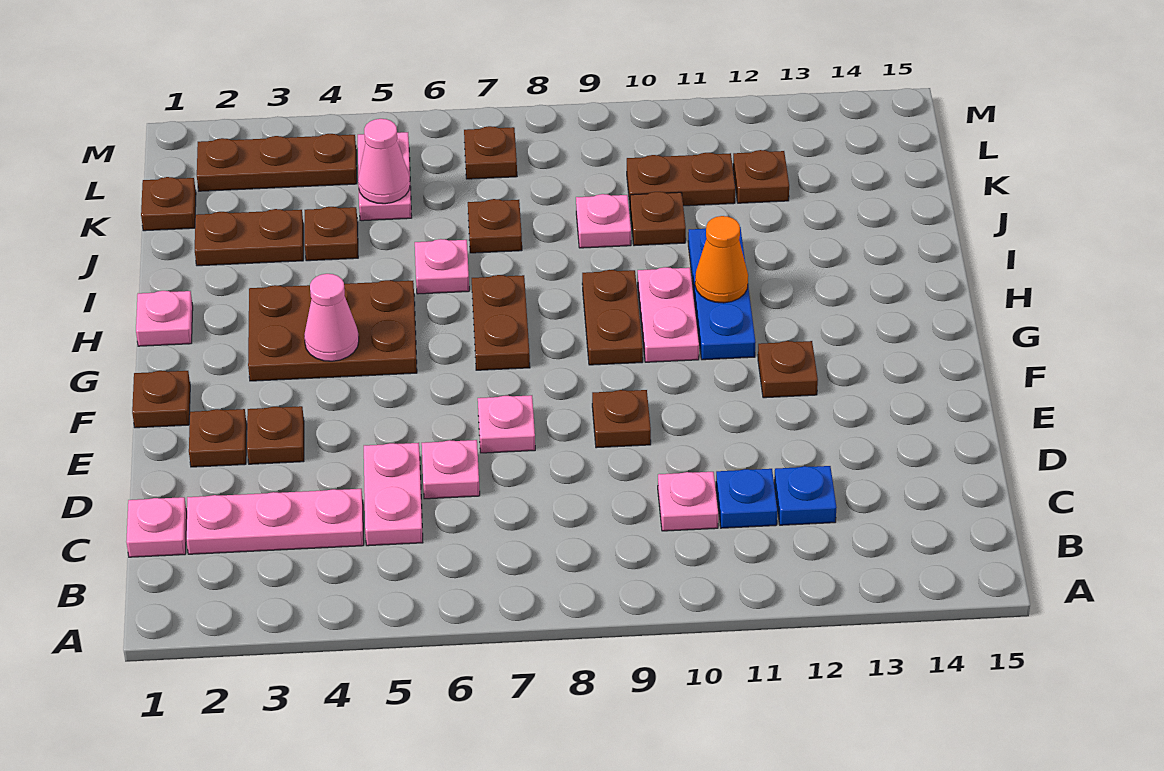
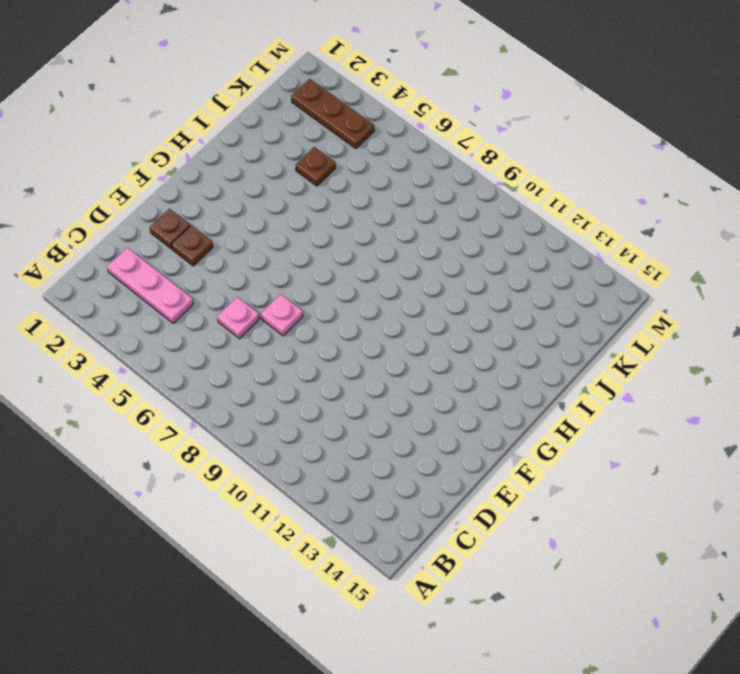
none -> pink plate C1 level 1
none -> pink plate C5:D5 level 1
none -> pink plate C10 level 1
none -> blue plate C11 level 1

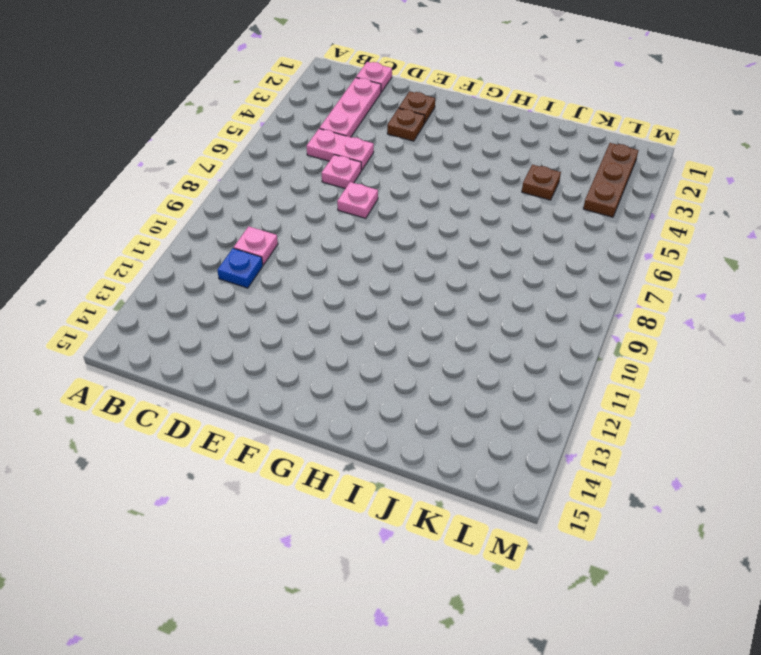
none -> blue plate C12 level 1
none -> brown plate E9 level 1
none -> brown plate F1 level 1
none -> brown plate F12 level 1

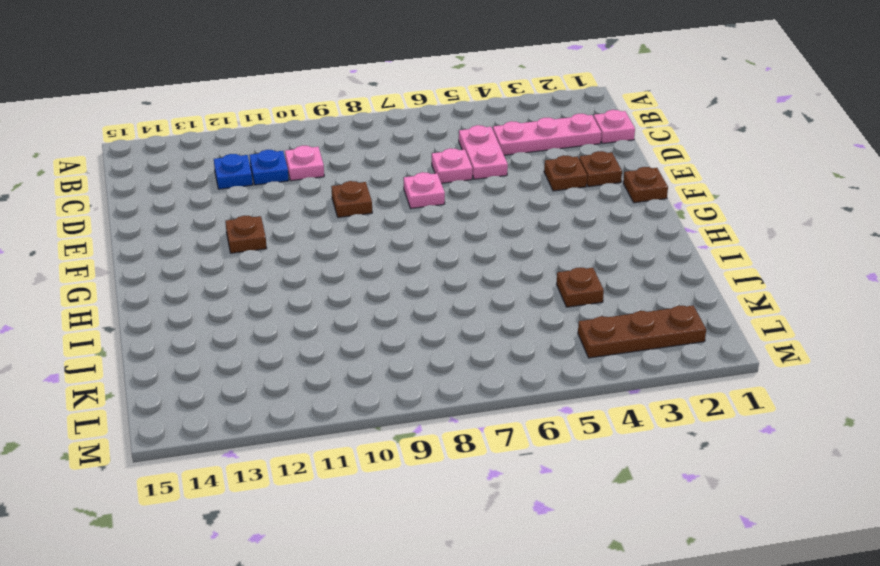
none -> brown plate G3:H5 level 1
none -> brown plate G7:H7 level 1
none -> brown plate G9:H9 level 1
none -> pink plate G10:H10 level 1

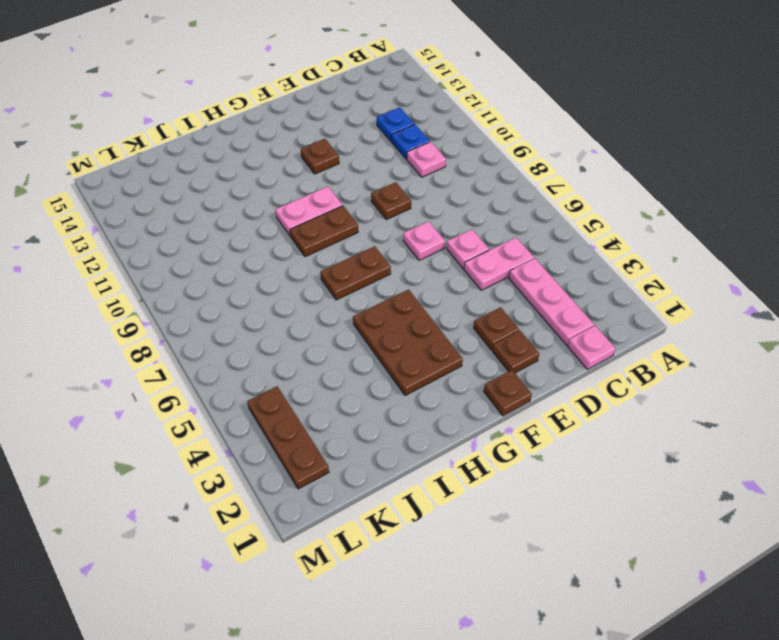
none -> blue plate G11:I11 level 1
none -> pink plate H1 level 1
none -> pink plate I6 level 1
none -> brown plate J2:J3 level 1

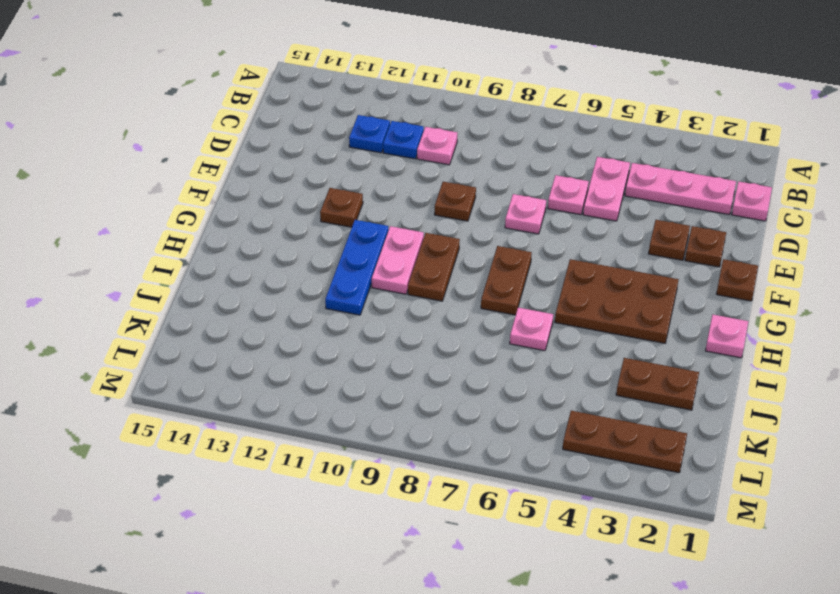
none -> brown plate J4 level 1
none -> brown plate J7 level 1
none -> pink plate J9 level 1
none -> brown plate J10 level 1

